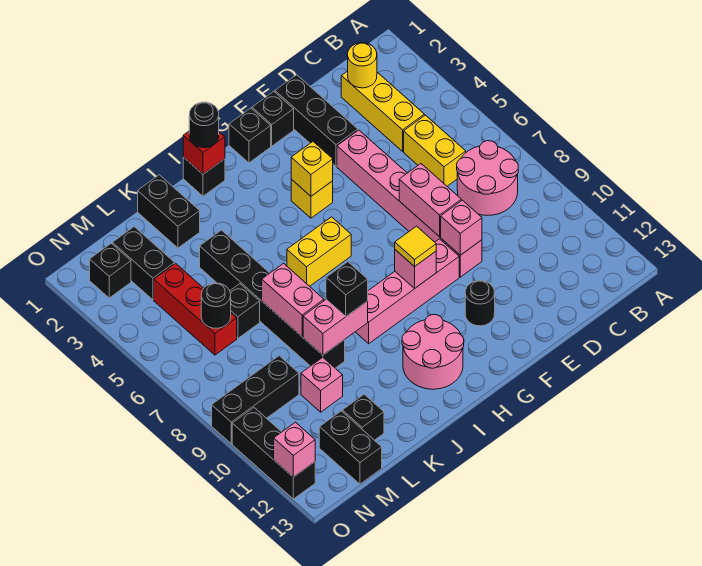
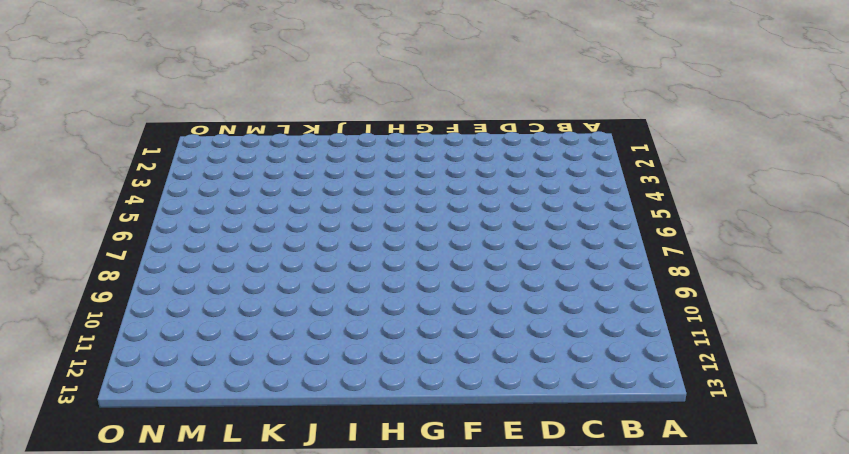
none -> pink round brick B7:C8 level 1
none -> yellow brick C2:C4 level 1
none -> yellow brick C5:C6 level 1
none -> black brick E1:E3 level 1

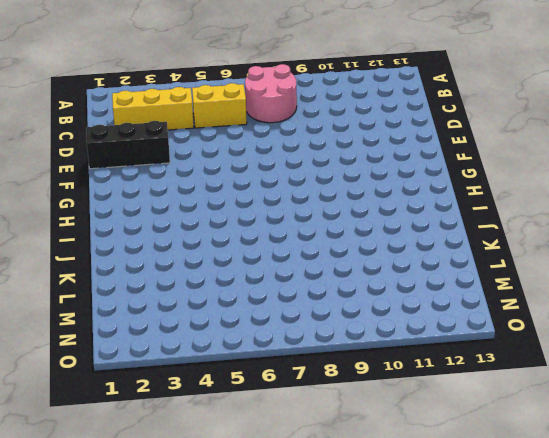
none -> pink brick E4:E9 level 1
none -> black brick F1 level 1
none -> pink brick F9:I9 level 1
none -> black round brick F11 level 1

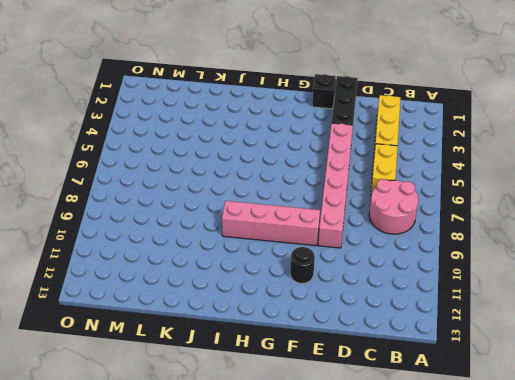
none -> black brick G1 level 1
none -> yellow brick G4 level 1
none -> yellow brick H6:I6 level 1
none -> pink round brick H11:I12 level 1

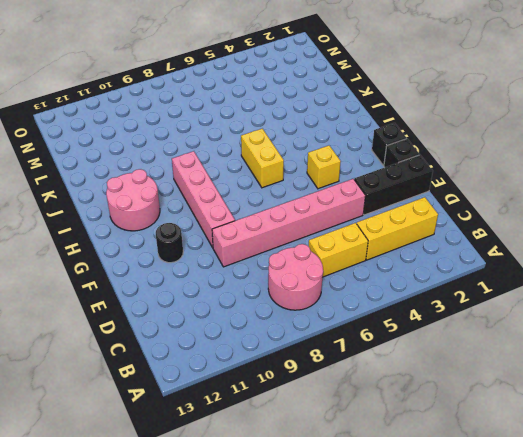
none -> black brick I1 level 1
none -> black brick K1:K2 level 1
none -> black brick K4:K9 level 1
none -> black brick L6 level 1

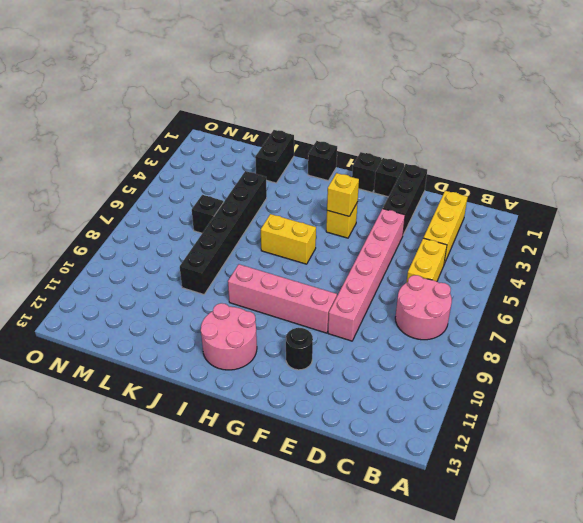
none -> pink brick L10 level 1
none -> black brick L12 level 1
none -> black brick M2:M3 level 1
none -> red brick M4:M6 level 1

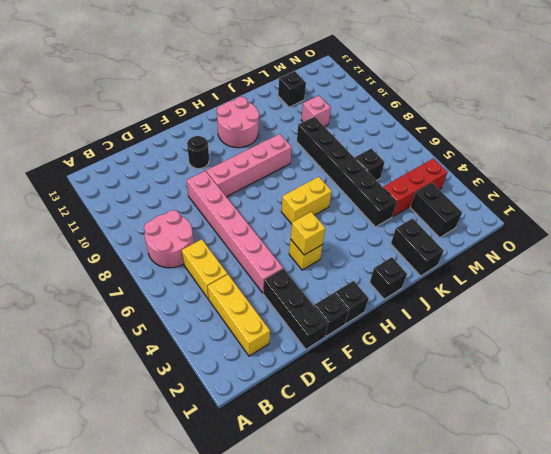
red brick L4:N4 level 1 -> red brick M4:M6 level 1
none -> black brick M9:O9 level 1
none -> black brick M12:M13 level 1
none -> black brick N2 level 1
none -> black brick O10:O12 level 1

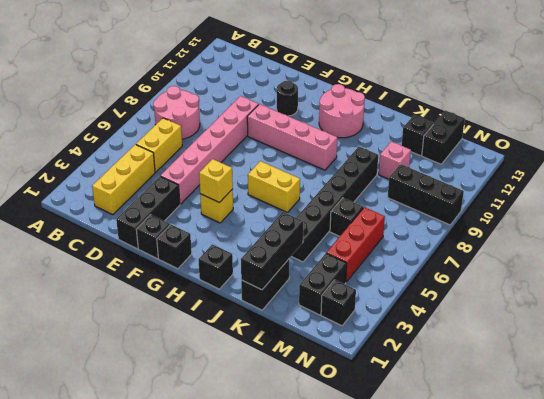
black brick K1:K3 level 2 -> black brick O10:O12 level 1
none -> yellow round brick C2 level 2
none -> pink brick E7:E8 level 2
none -> pink brick E9 level 2
none -> pink brick G9 level 2

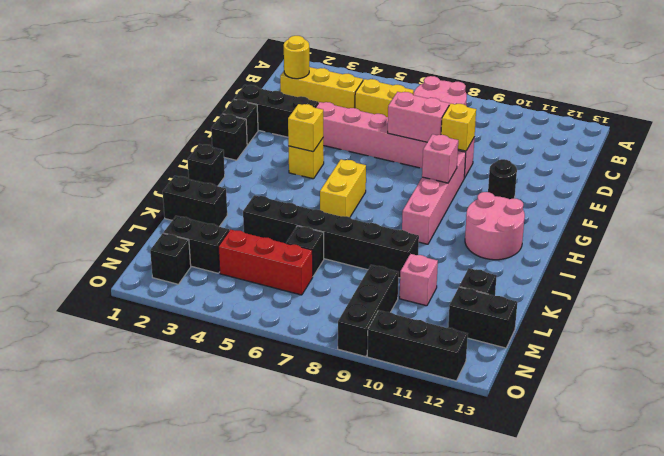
yellow brick E9 level 2 -> pink brick E9 level 2
none -> red brick I1 level 2
none -> pink brick J9:K9 level 2
none -> pink brick K7:K8 level 2
none -> black round brick M6 level 2

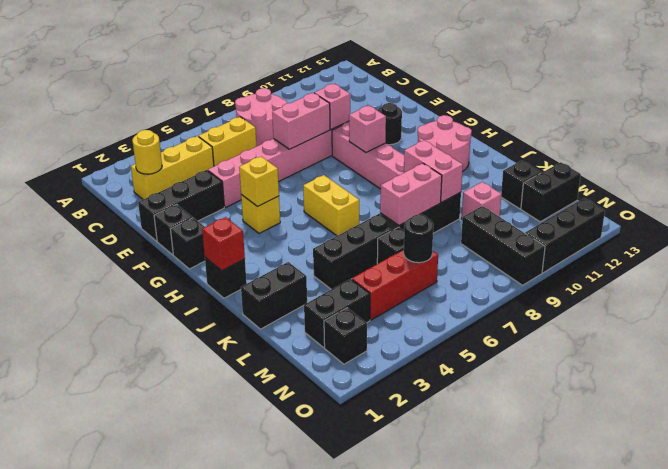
none -> pink brick O12 level 2
none -> yellow tile G9 level 3
none -> black round brick I1 level 3
none -> black brick J9 level 3

